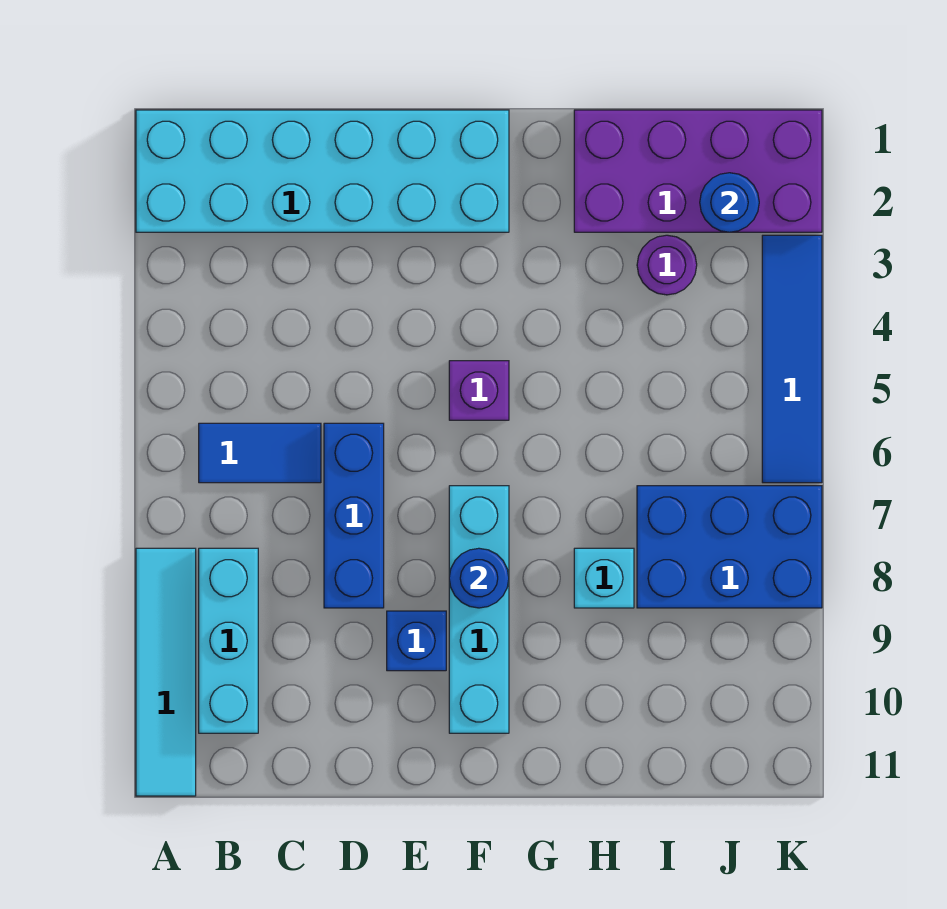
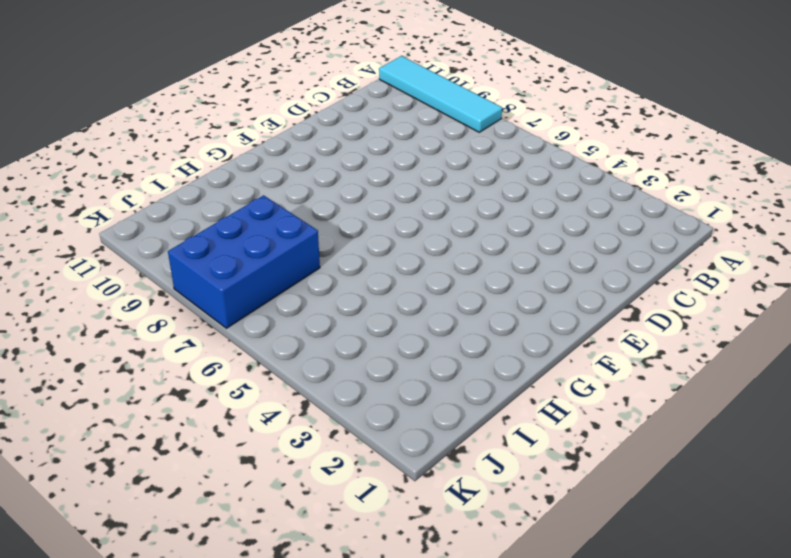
none -> cyan brick A1:F2 level 1
none -> blue tile B6:C6 level 1
none -> cyan brick B8:B10 level 1

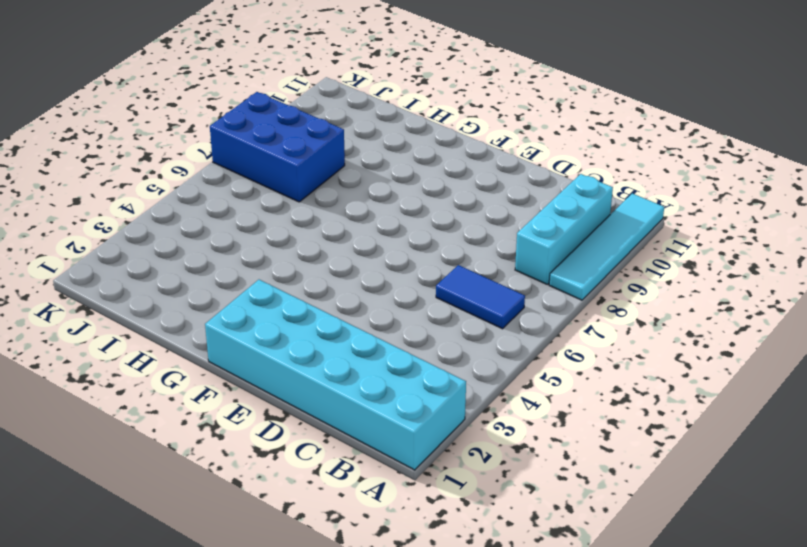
none -> blue brick D6:D8 level 1
none -> blue brick E9 level 1
none -> purple brick F5 level 1

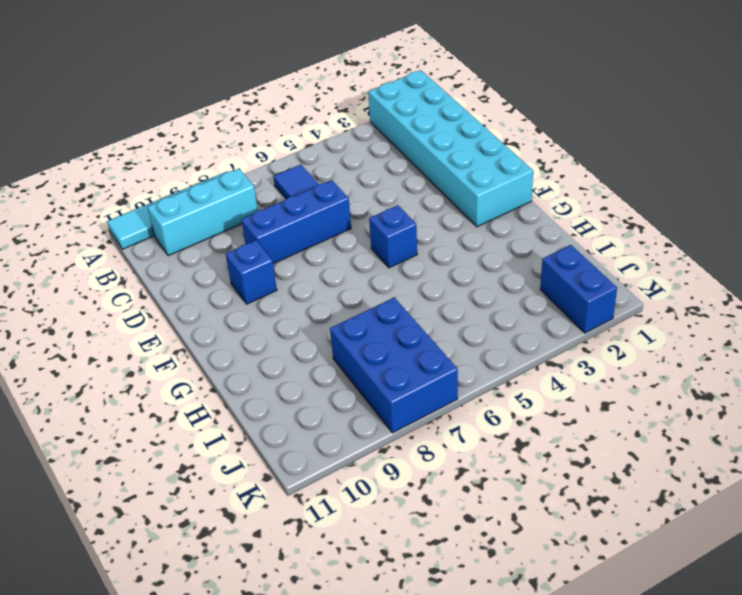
blue brick F5 level 1 -> purple brick F5 level 1
blue brick J2:K2 level 1 -> purple brick H1:K2 level 1
none -> cyan brick F7:F10 level 1
none -> cyan brick H8 level 1
none -> purple round brick I3 level 1

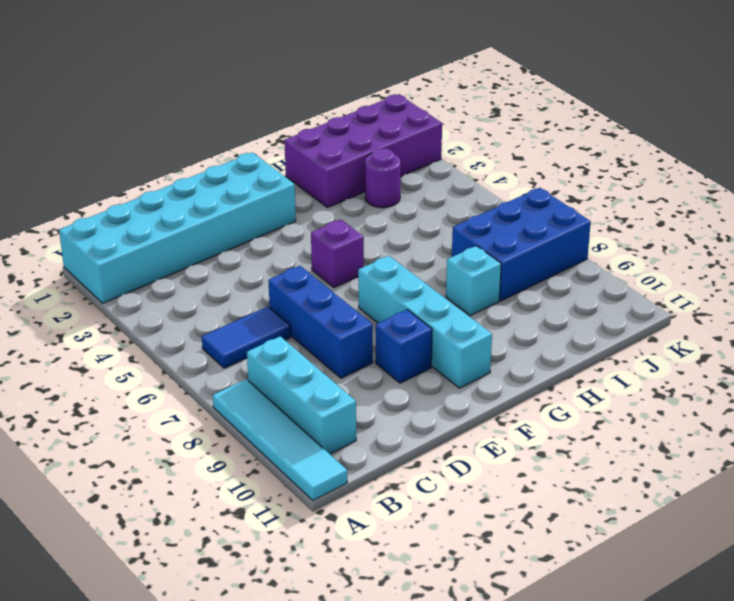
none -> blue tile K3:K6 level 1
none -> blue round brick F8 level 2
none -> blue round brick J2 level 2

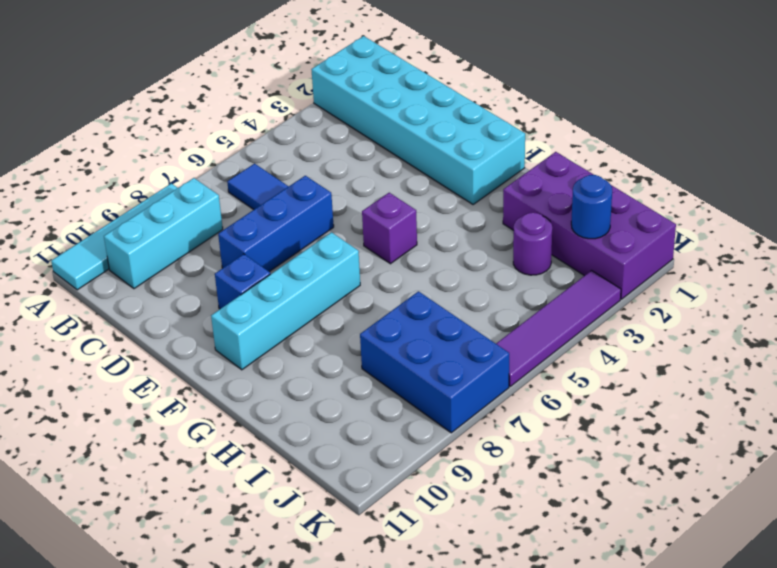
purple tile K3:K6 level 1 -> blue tile K3:K6 level 1
none -> cyan brick H8 level 1
none -> blue round brick F8 level 2

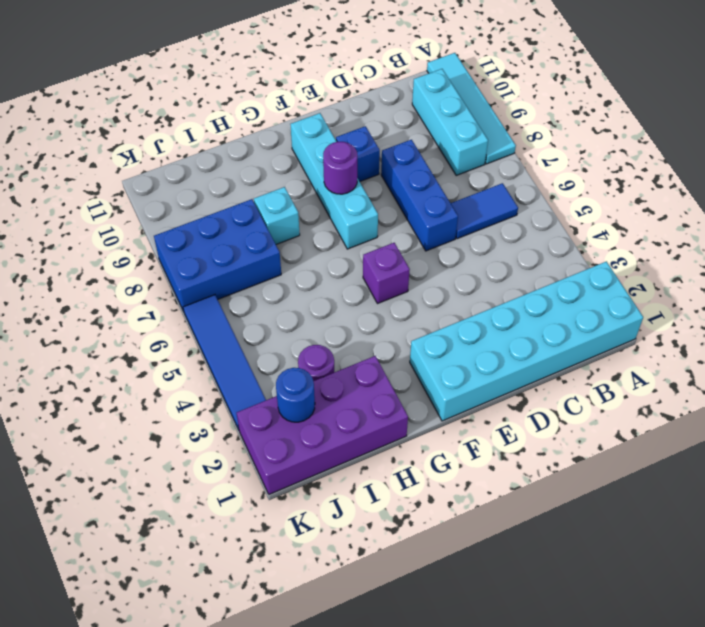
purple round brick F8 level 2 -> blue round brick F8 level 2

